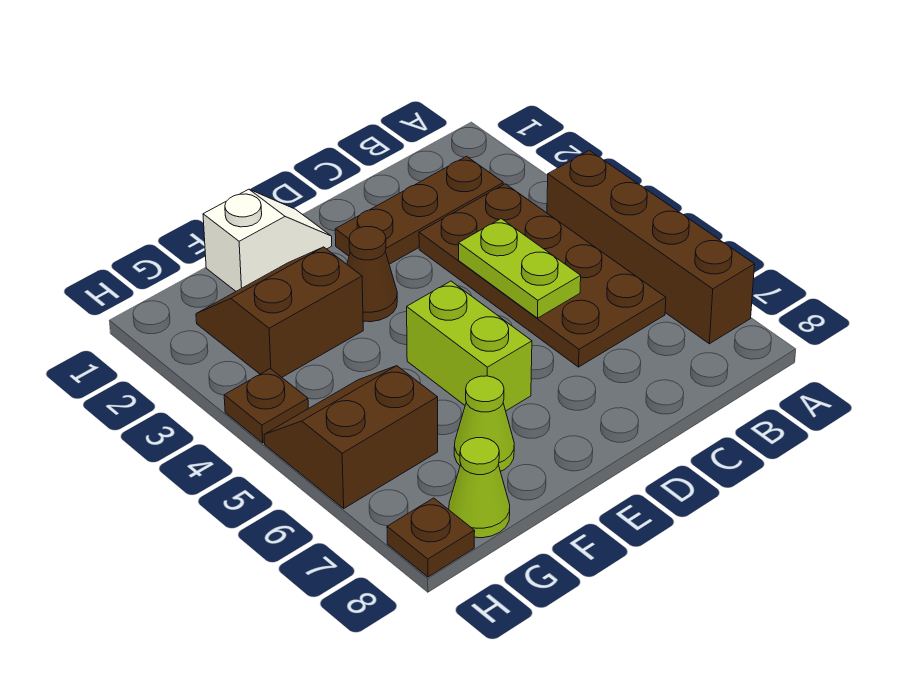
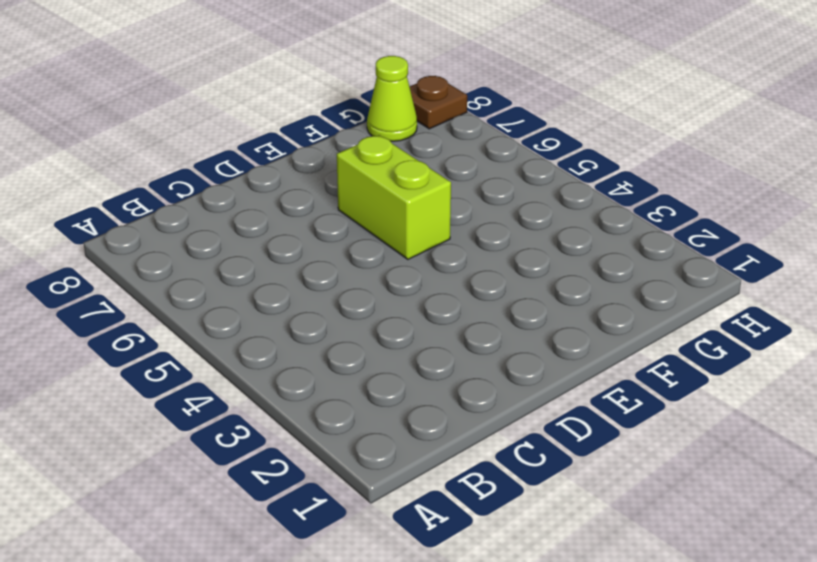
none -> brown brick A4:A7 level 1
none -> brown plate B2:D2 level 1
none -> brown plate B3:C6 level 1

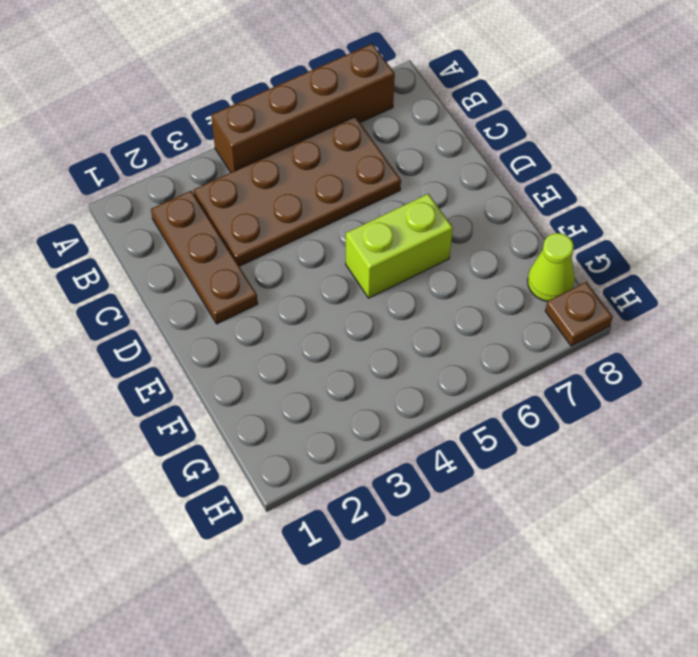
none -> white slope E1:F1 level 1 top F
none -> brown cone E3 level 1
none -> brown slope F2:G3 level 1 top 3

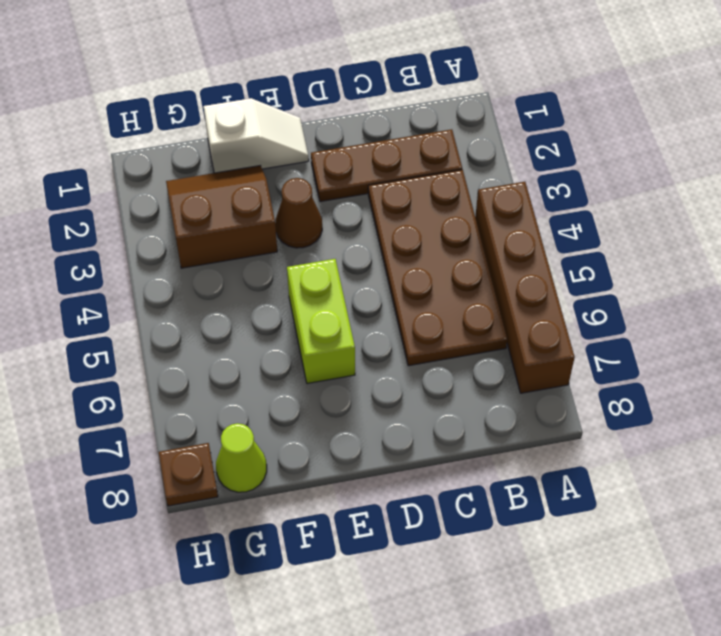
none -> lime cone F7 level 1
none -> brown slope G5:H6 level 1 top 6
none -> brown plate H4 level 1

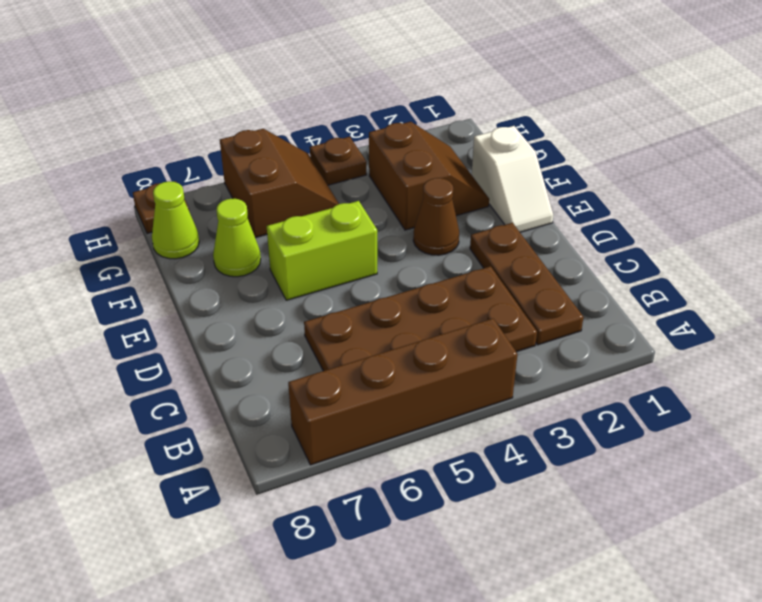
none -> lime plate C4:C5 level 2

